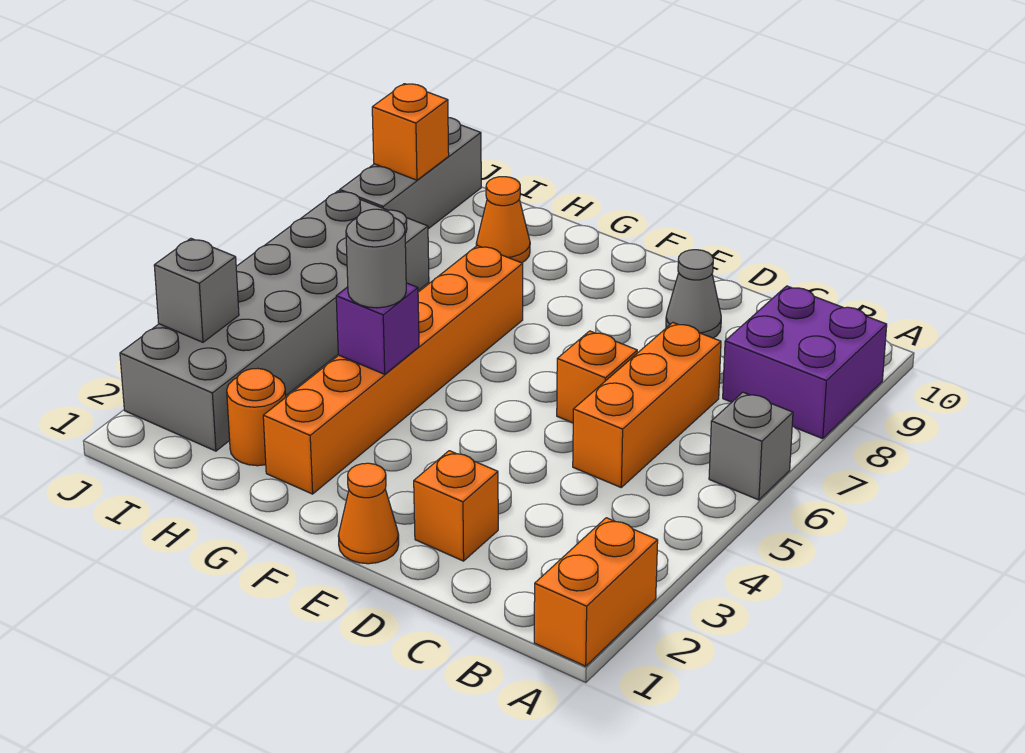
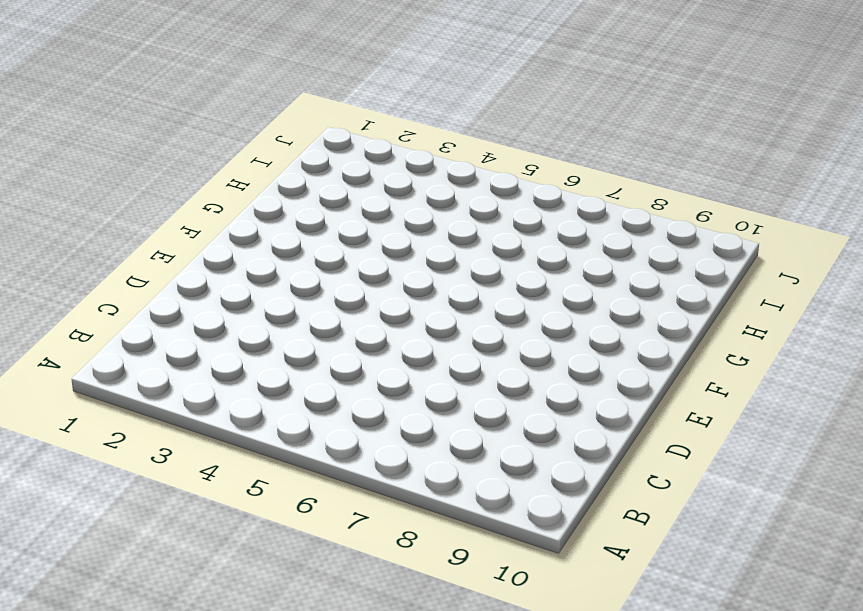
none -> orange brick A1:A2 level 1
none -> grey brick A6 level 1
none -> purple brick A8:B9 level 1

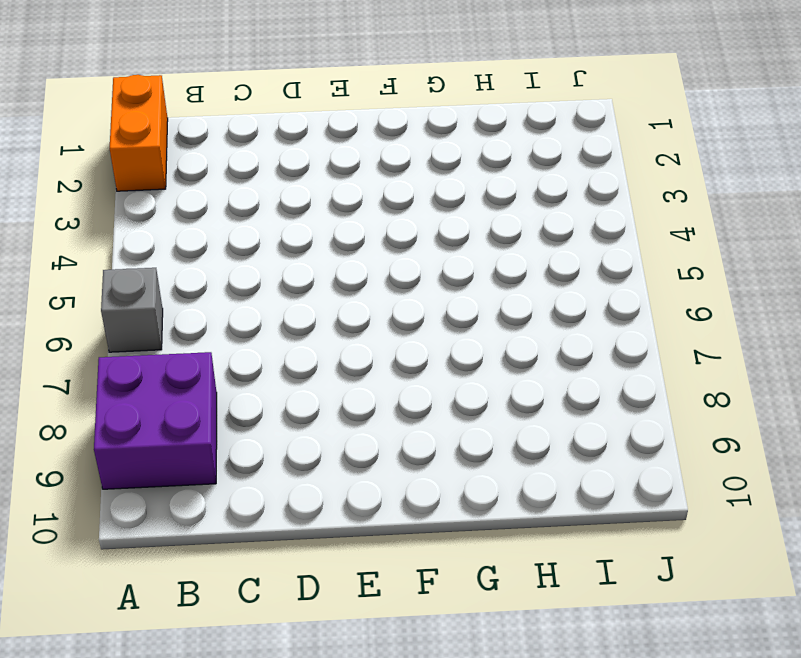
none -> orange brick C5:C7 level 1
none -> orange brick D2 level 1
none -> orange brick D6 level 1

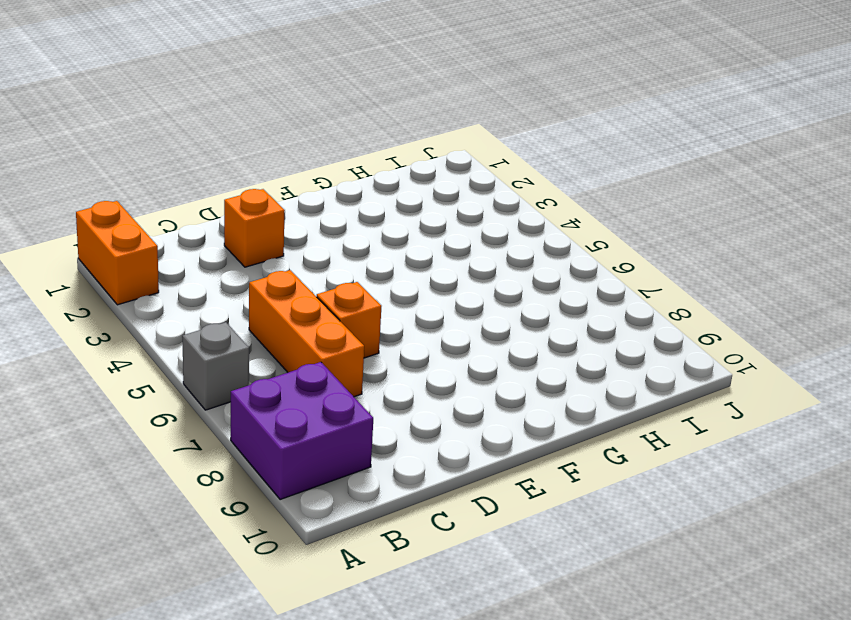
none -> grey cone D9 level 1
none -> orange cone E1 level 1
none -> orange brick G2:G7 level 1

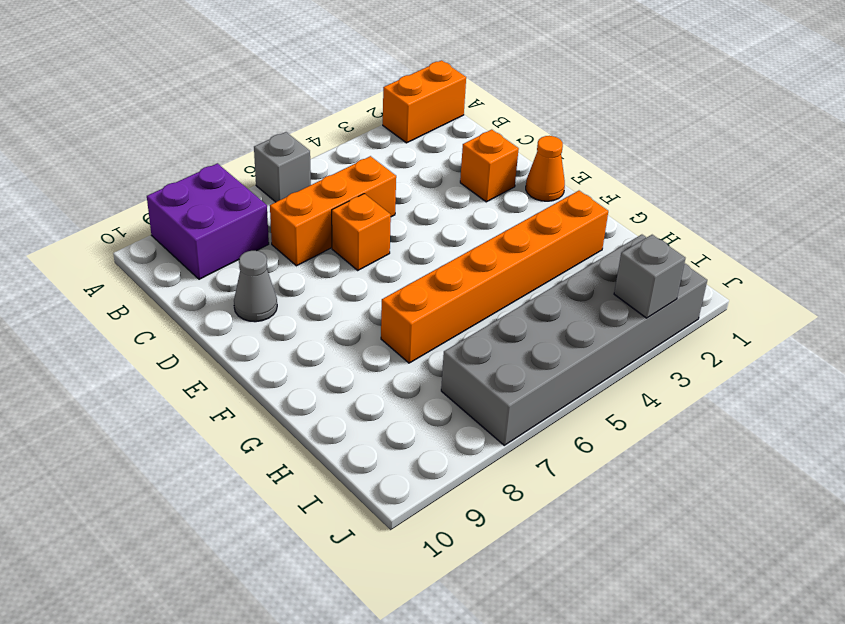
none -> orange round brick H2 level 1
none -> orange cone H9 level 1
none -> grey brick J8:J10 level 1

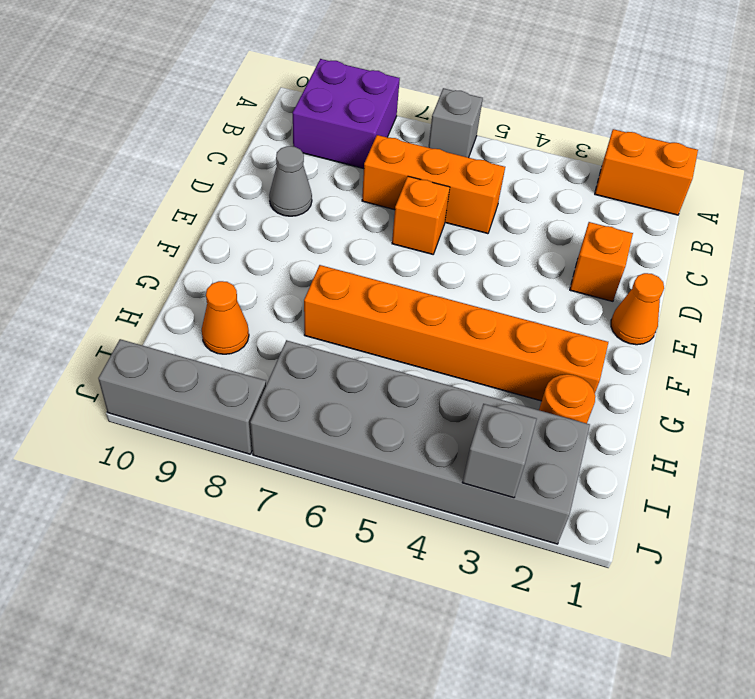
none -> purple brick G4 level 2
none -> orange brick J9 level 2
none -> grey round brick G4 level 3

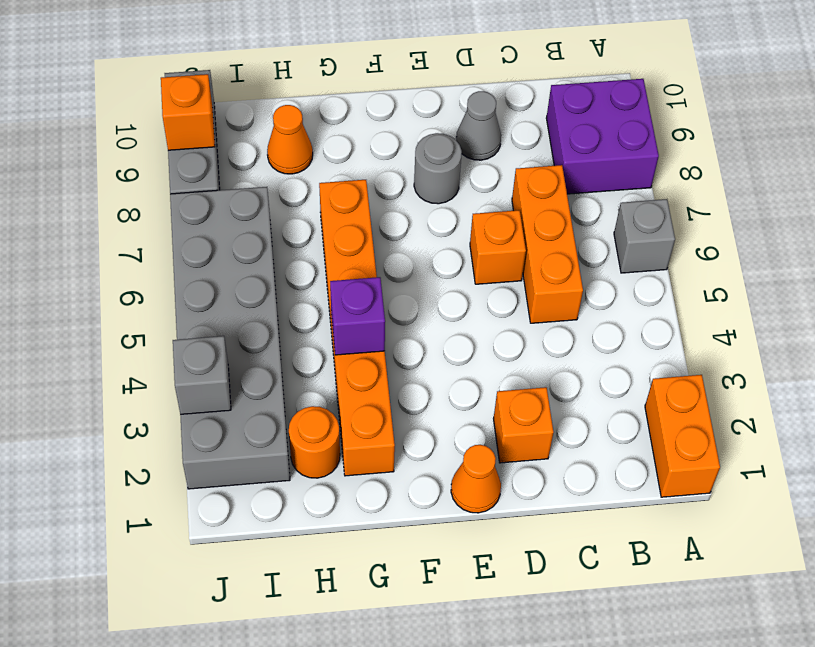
grey round brick E8 level 1 -> grey round brick G4 level 3

